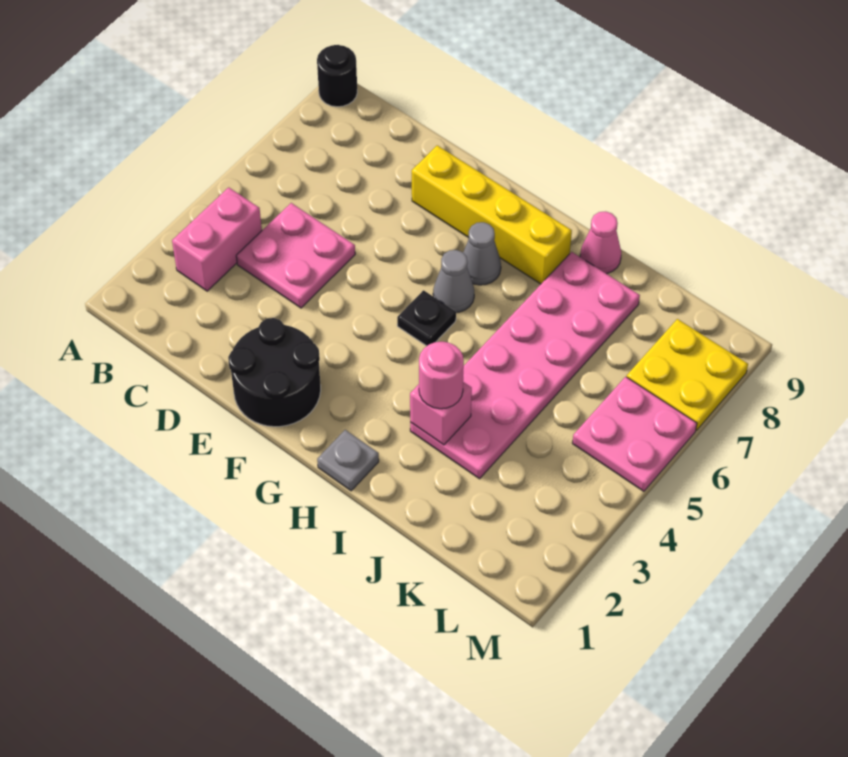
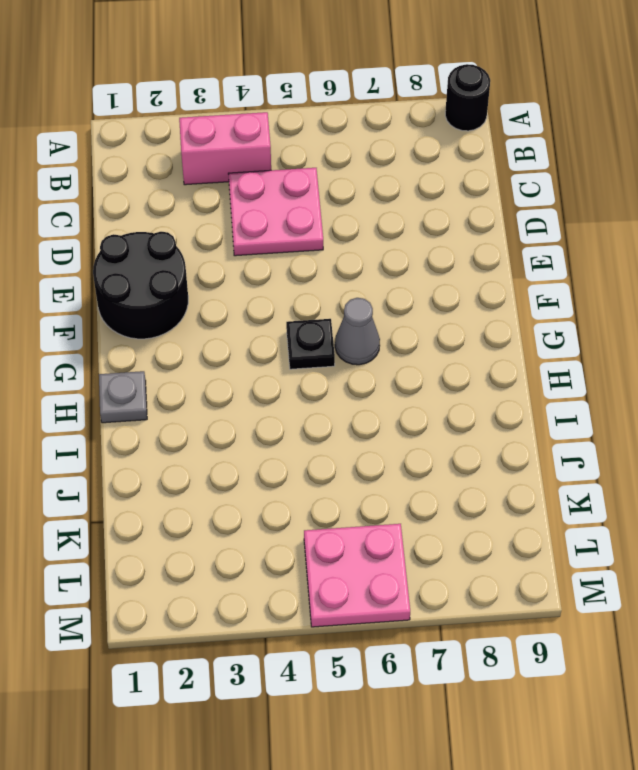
none -> yellow brick E8:H8 level 1
none -> grey cone G7 level 1
none -> pink plate I3:J8 level 1

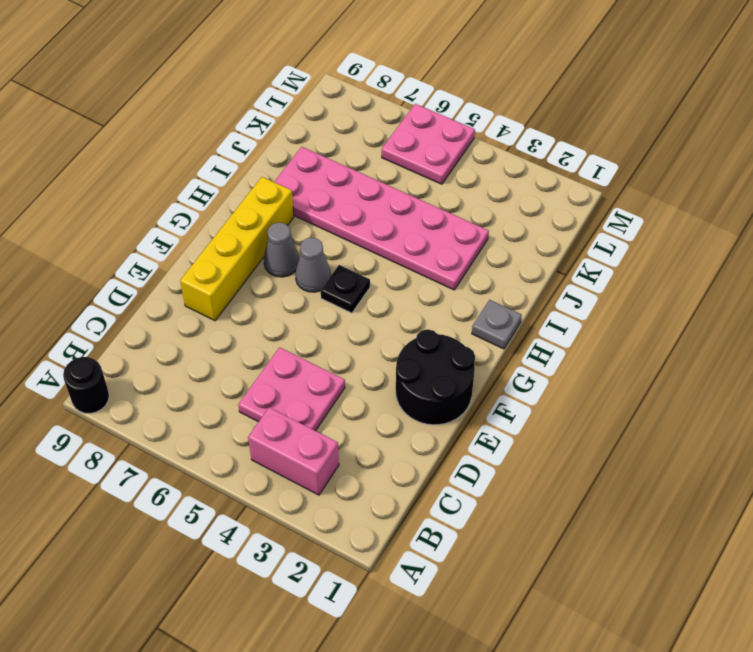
none -> pink cone I9 level 1
none -> yellow plate L7:M8 level 1
none -> pink brick I3 level 2

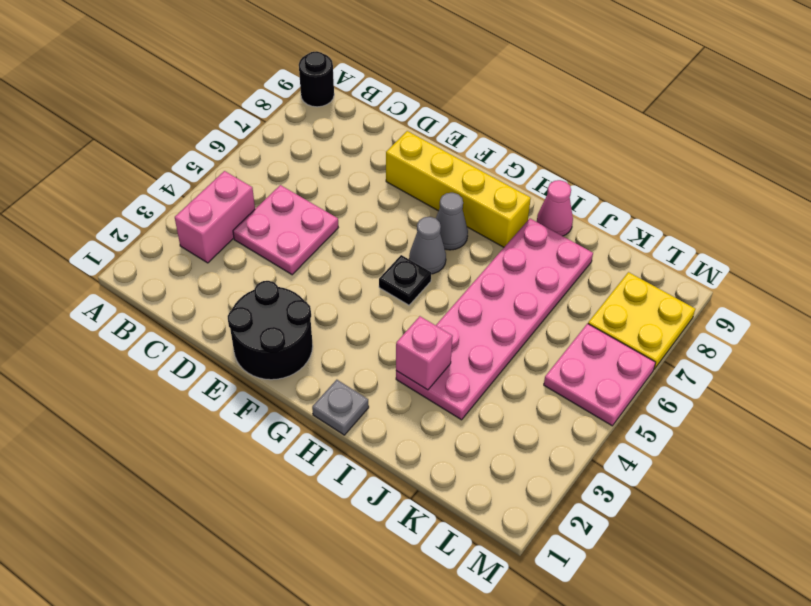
none -> pink round brick I3 level 3

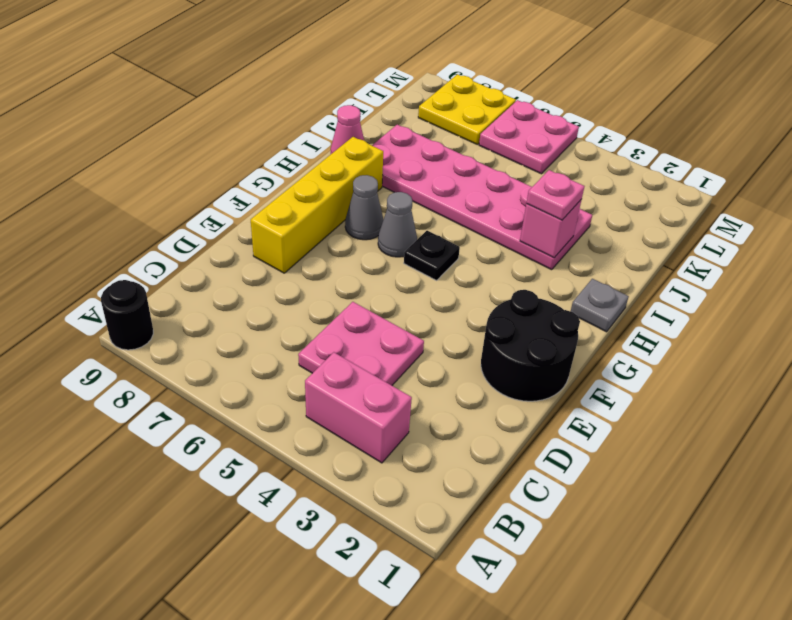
pink plate I3 level 3 -> pink round brick I3 level 3

